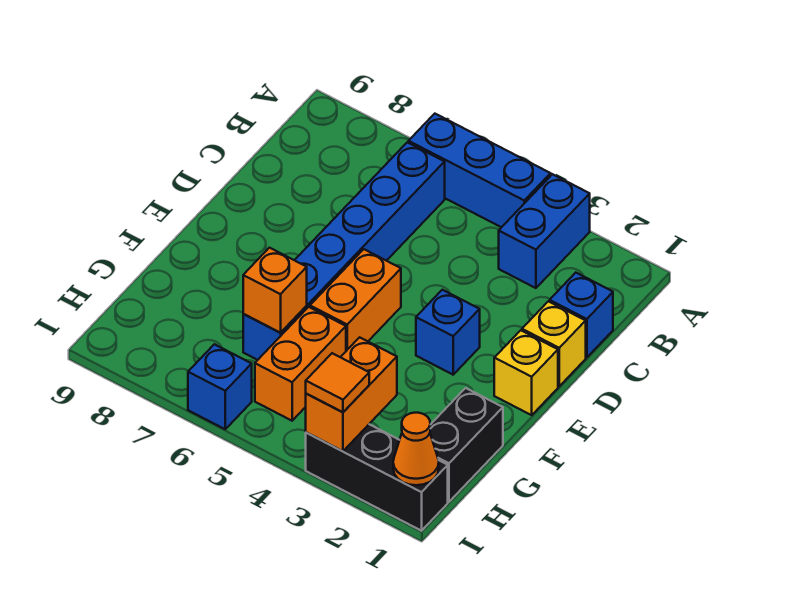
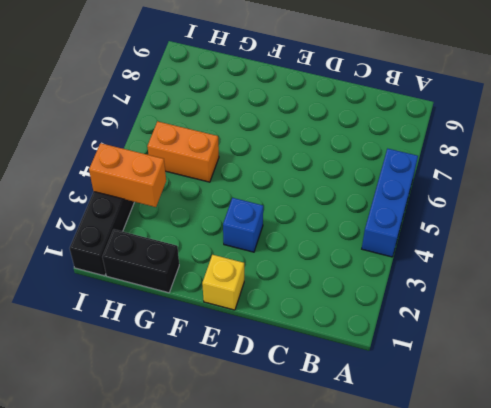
none -> blue brick A3:B3 level 1
none -> blue brick B6:G6 level 1
none -> blue brick C1 level 1

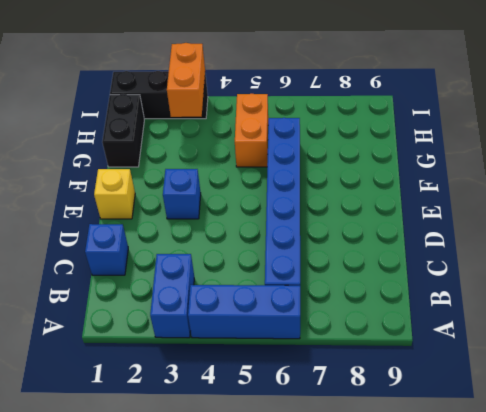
none -> yellow brick D1 level 1
none -> orange brick E5:F5 level 1
none -> blue brick I6 level 1

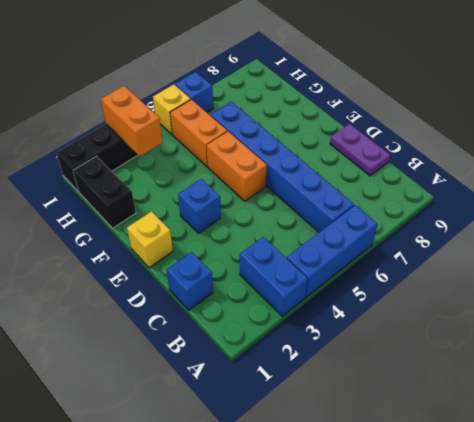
purple plate C9:D9 level 1 -> none
yellow brick I5 level 1 -> yellow brick D1 level 1
none -> orange brick G6 level 2
none -> orange cone I1 level 2
none -> orange tile I3 level 3

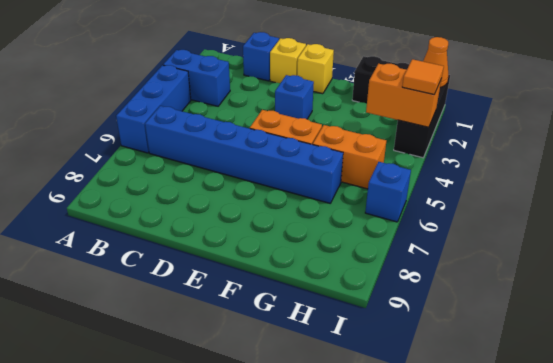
none -> orange brick G6 level 2

